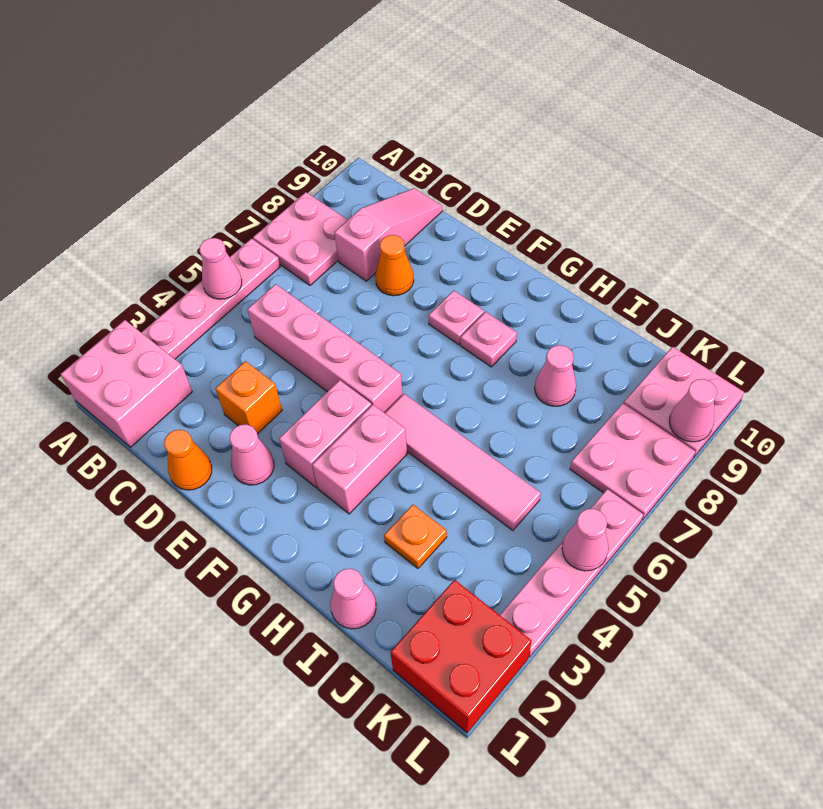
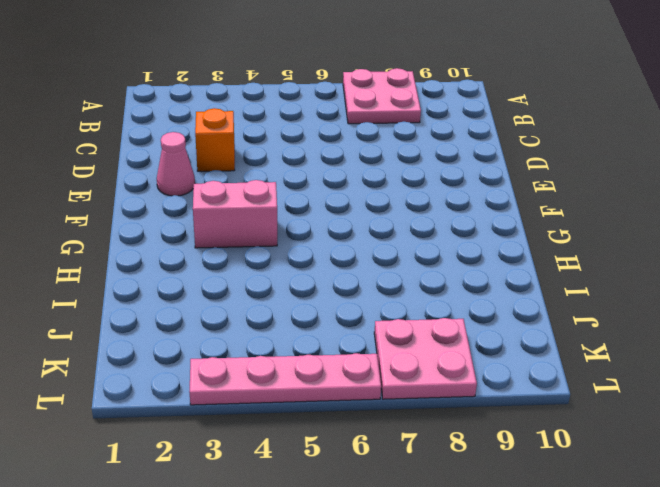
none -> pink brick A1:B2 level 1
none -> pink plate A3:A6 level 1
none -> pink brick C5:F5 level 1

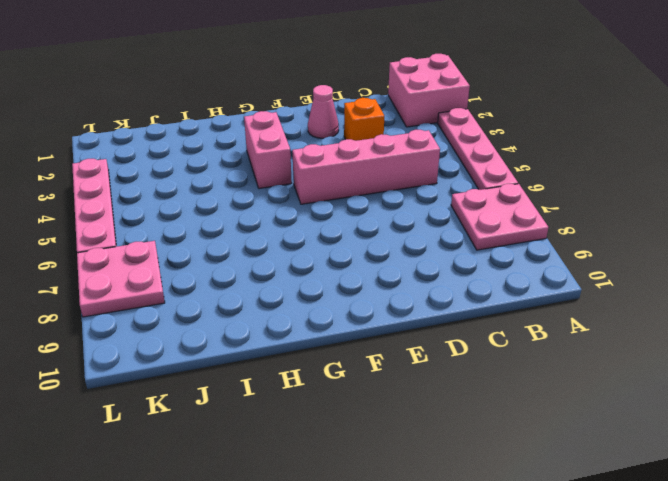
none -> pink slope C8:C10 level 1 top 8
none -> orange cone D1 level 1
none -> orange cone D8 level 1

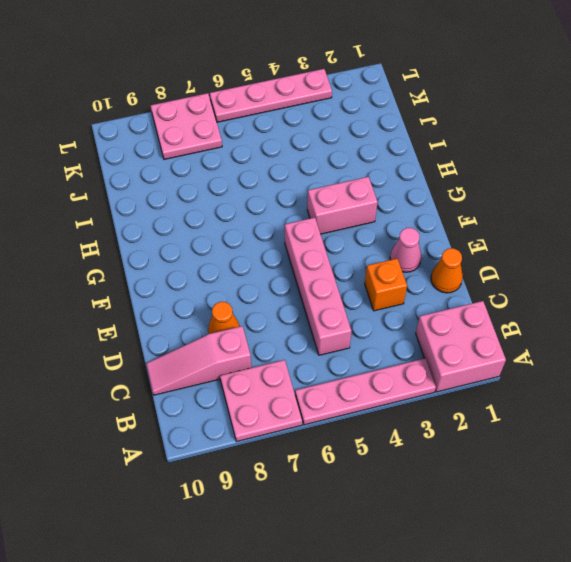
none -> pink brick F3:F4 level 1
none -> pink plate F8 level 1
none -> pink tile G5:J5 level 1

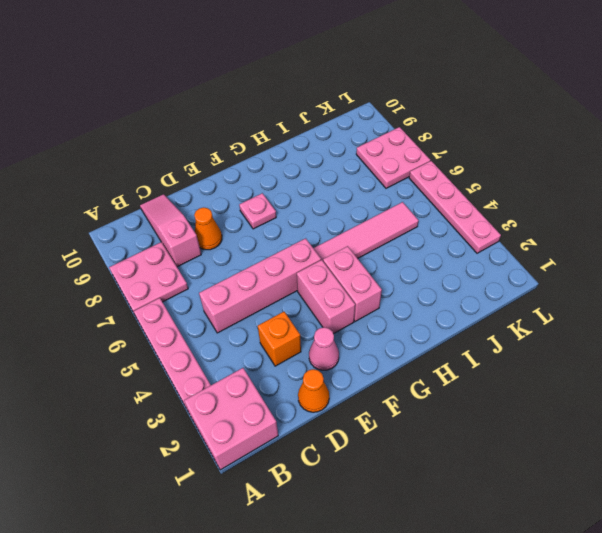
none -> pink plate G8 level 1
none -> pink cone I1 level 1
none -> orange plate I3 level 1

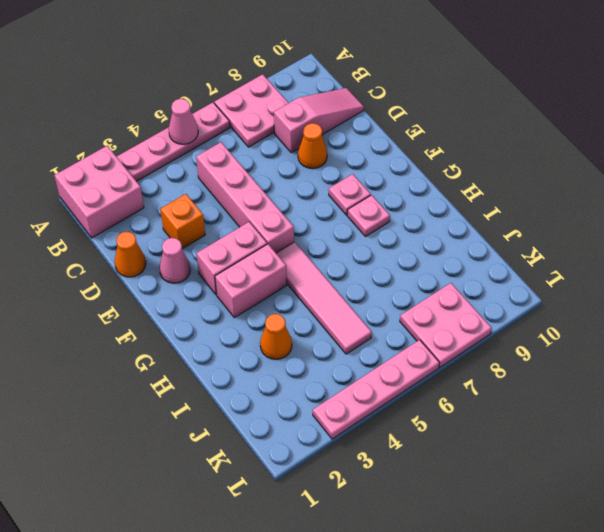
orange cone I3 level 1 -> orange plate I3 level 1
none -> pink cone I1 level 1
none -> pink cone I8 level 1
none -> red brick K1:L2 level 1

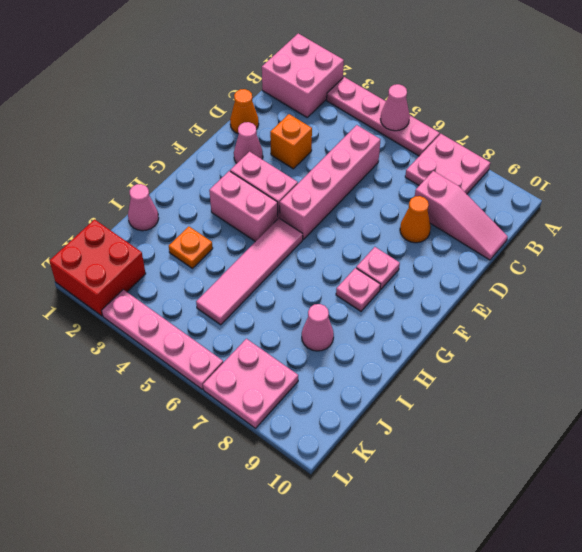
none -> pink plate K9:L10 level 1
none -> pink cone L5 level 2
none -> pink cone L9 level 2

